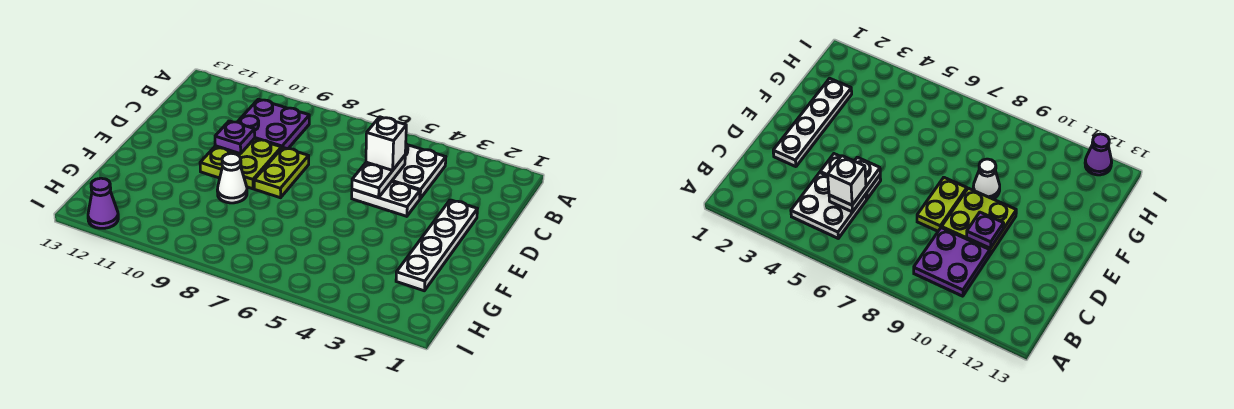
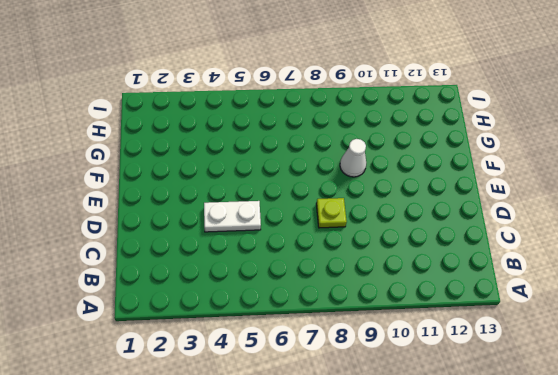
lime plate D8 level 1 -> lime plate D8:E8 level 1
none -> white plate B4:C5 level 1
none -> purple plate B9:C10 level 1

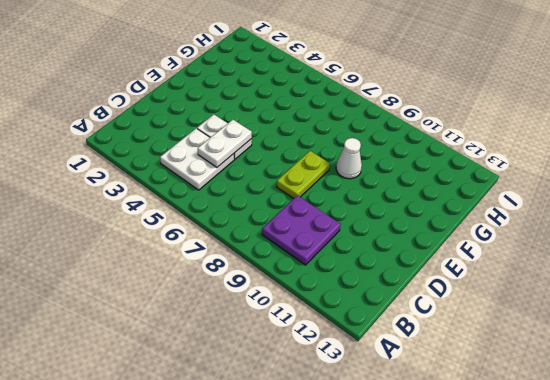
none -> white plate D2:G2 level 1
none -> lime plate D9:E10 level 1

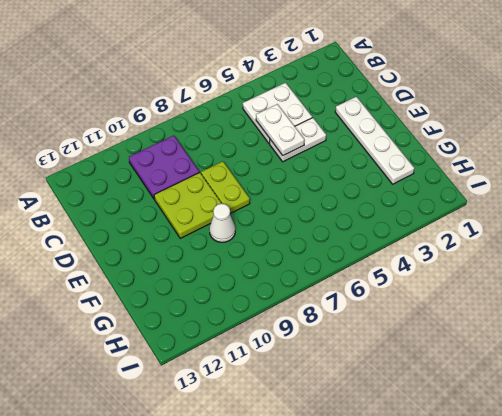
none -> purple cone I12 level 1
none -> purple plate D10 level 2

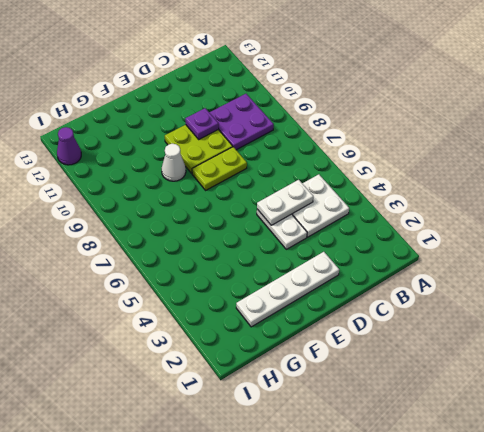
none -> white brick C5 level 3

